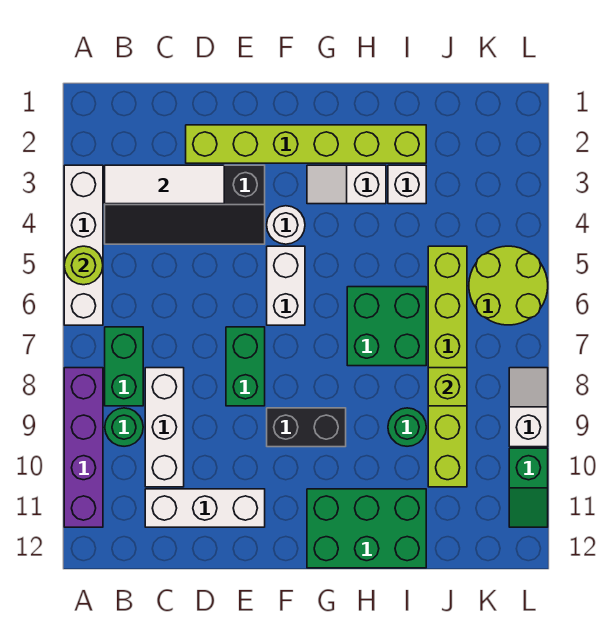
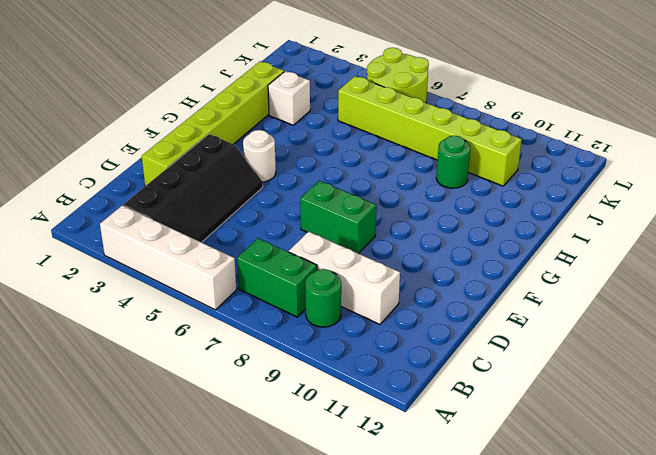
none -> purple brick A8:A11 level 1
none -> white brick C11:E11 level 1
none -> white brick F5:F6 level 1

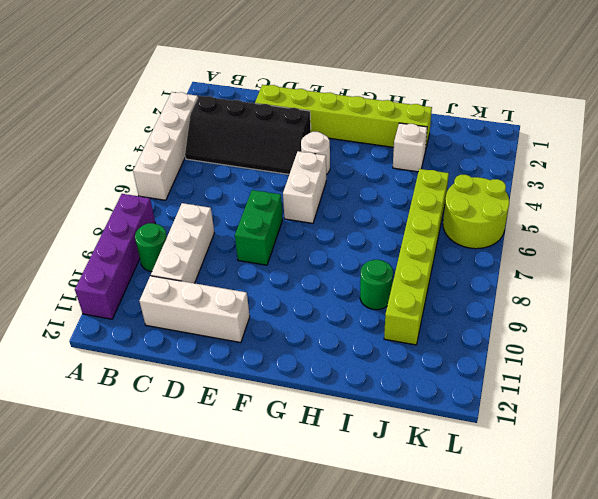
none -> green brick B7:B8 level 1
none -> black brick F9:G9 level 1
none -> white slope G3:H3 level 1 top H

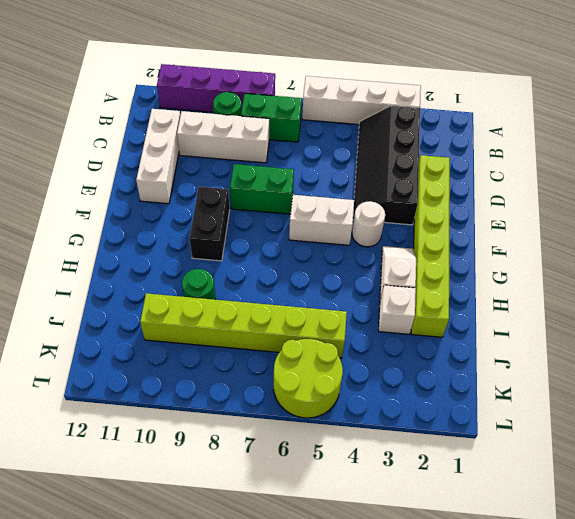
none -> green brick G11:I12 level 1
none -> green brick H6:I7 level 1
none -> white slope L8:L9 level 1 top 9

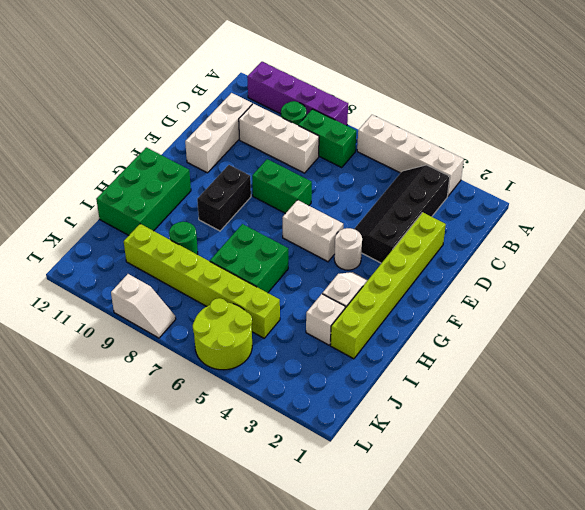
none -> green slope L10:L11 level 1 top 10
none -> lime round brick A5 level 2
none -> white tile B3:D3 level 2

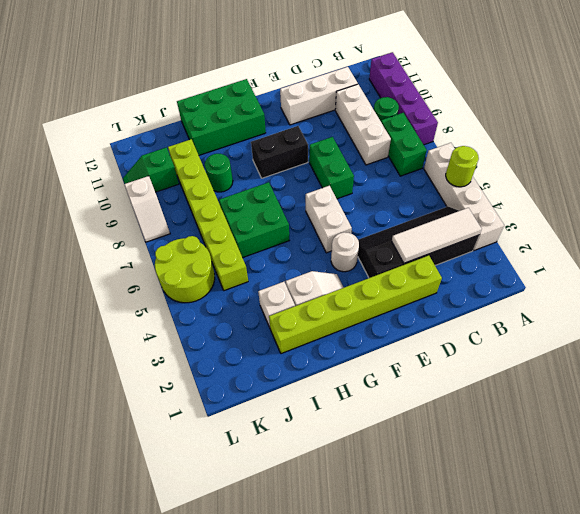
green slope K10:L10 level 1 top K -> green slope L10:L11 level 1 top 10
none -> lime brick J8 level 2

